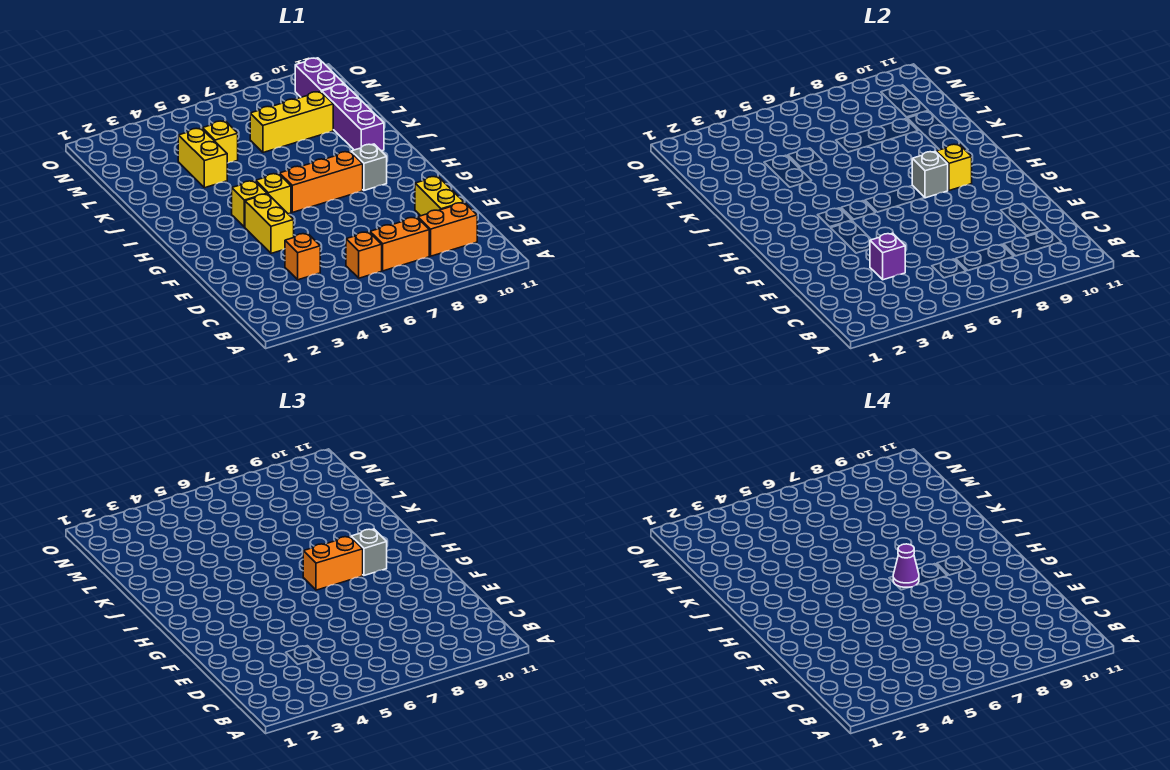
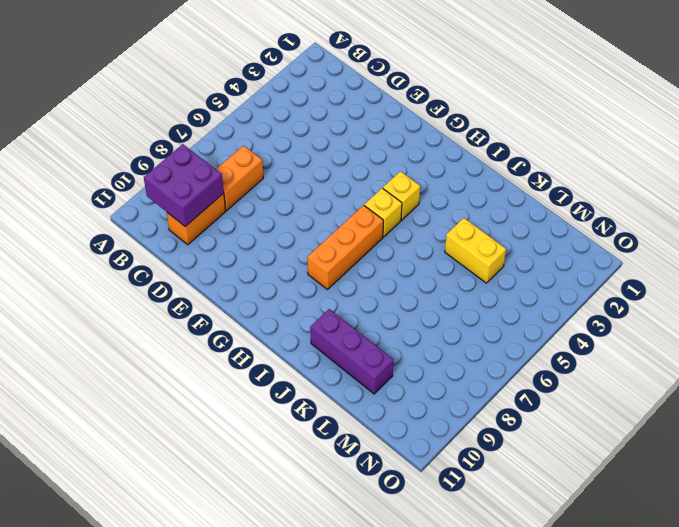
purple brick B9:C10 level 2 -> none
none -> orange brick C6 level 1
none -> orange brick D4 level 1
none -> yellow brick D10:E10 level 1

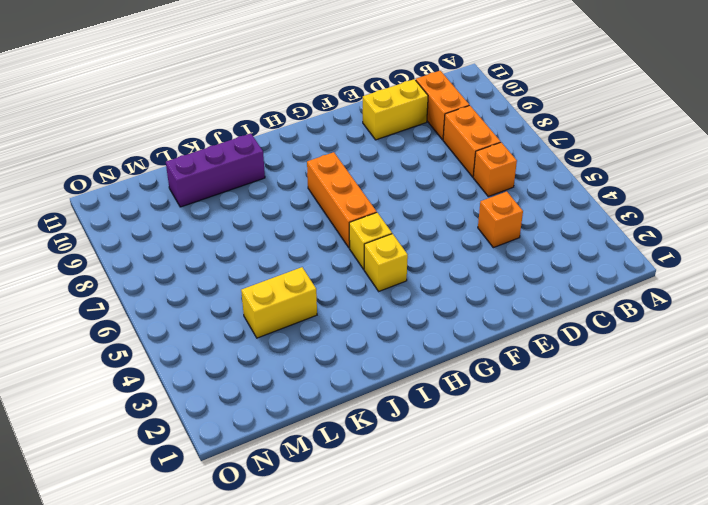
none -> yellow brick F4:G4 level 1
none -> grey brick H9 level 1
none -> yellow brick L5 level 1

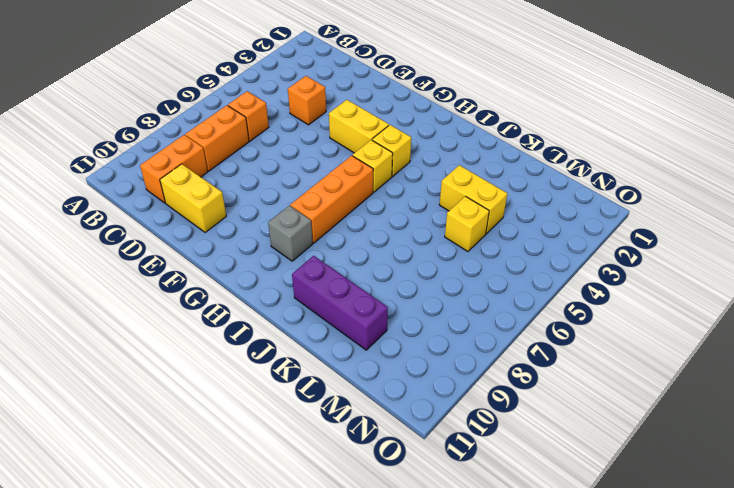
none -> yellow brick L7:L9 level 1
none -> purple brick M10:N10 level 1
none -> purple brick D4 level 2

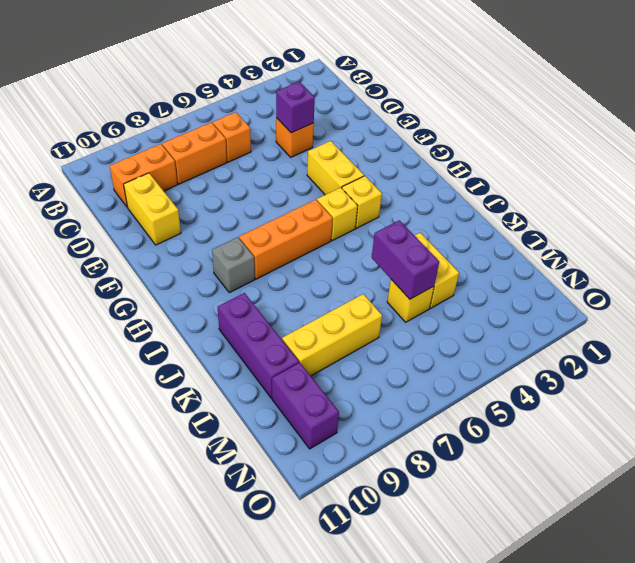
purple brick K5:L5 level 2 -> none
none -> grey brick H8 level 2
none -> yellow brick H9 level 2
none -> orange brick H7:H8 level 3

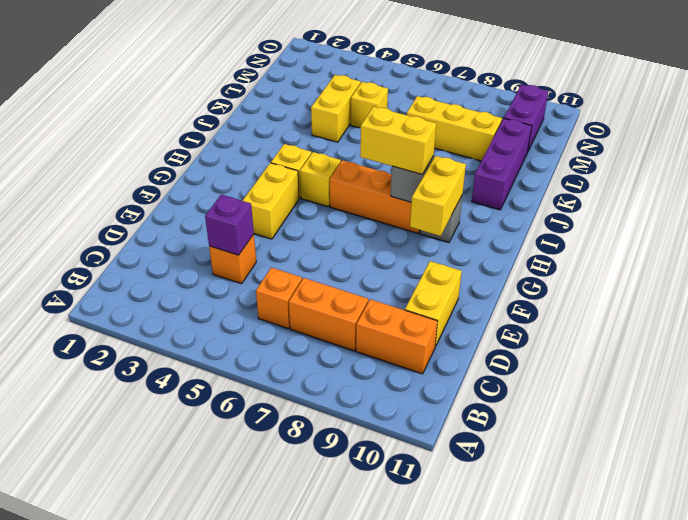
yellow brick G9:H9 level 2 -> yellow brick H9 level 2
yellow brick H7:H8 level 3 -> orange brick H7:H8 level 3
none -> grey brick H9 level 3
none -> purple cone H7 level 4

